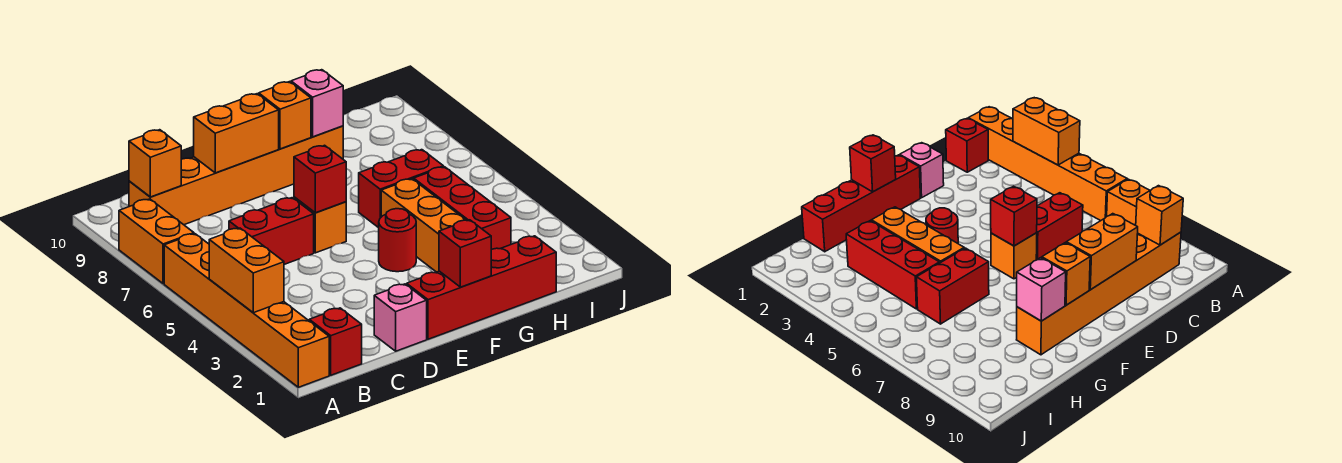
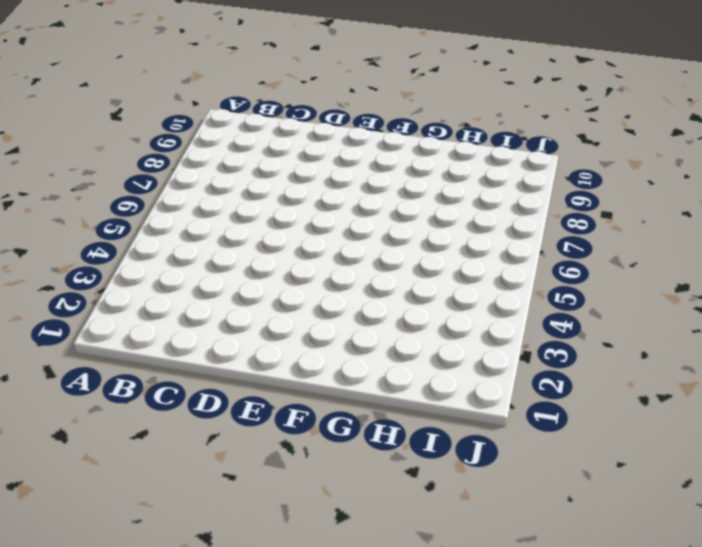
none -> orange brick A1:A6 level 1
none -> orange brick A7:A8 level 1
none -> red brick B1 level 1

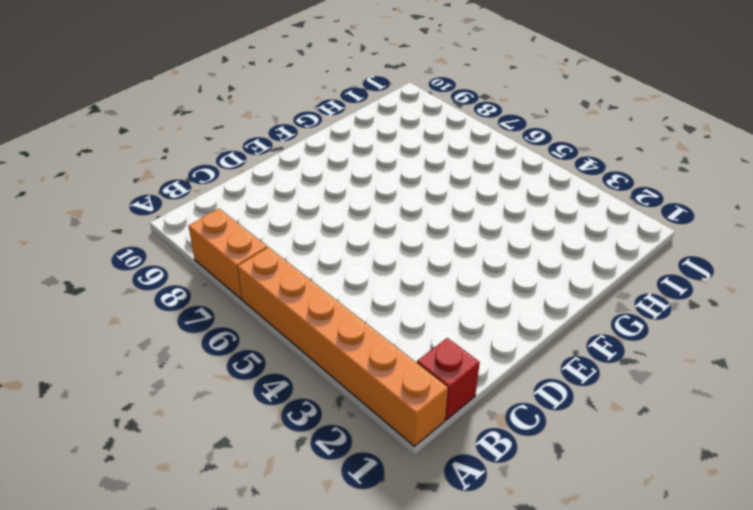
none -> orange brick B9:G9 level 1
none -> red brick C6:D6 level 1
none -> pink brick D1 level 1

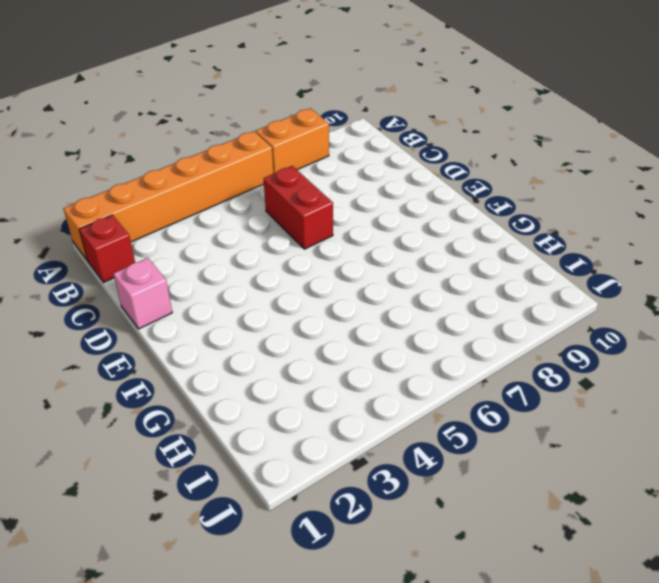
none -> orange brick B9:G9 level 1
none -> red brick E1:H1 level 1
none -> orange brick E6 level 1

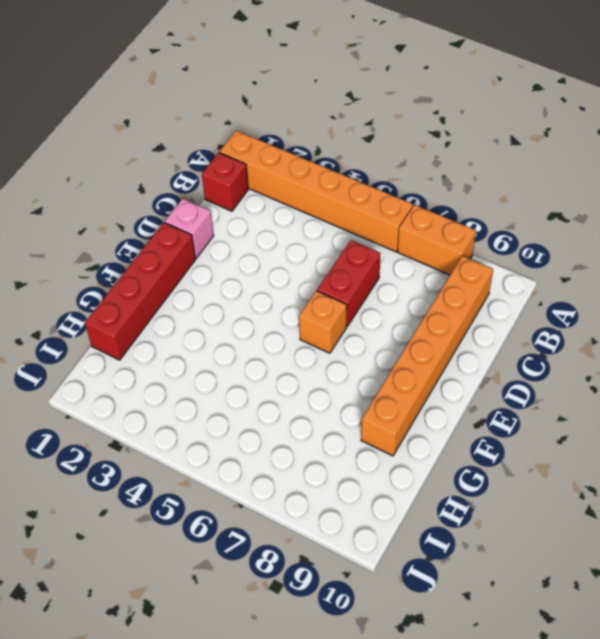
none -> red round brick F4 level 1
none -> orange brick G3:G5 level 1
none -> red brick G6:H6 level 1

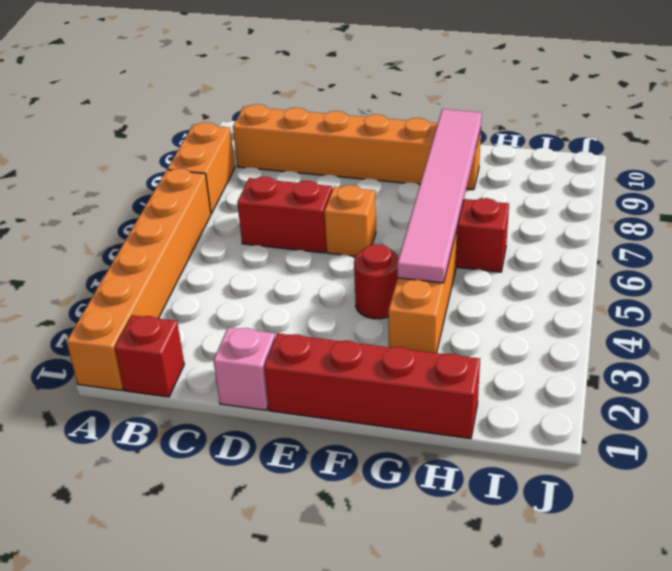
pink tile G4:G9 level 2 -> pink brick G9 level 2
none -> red brick H3:H5 level 1
none -> orange brick A3:A4 level 2
none -> orange brick B9 level 2

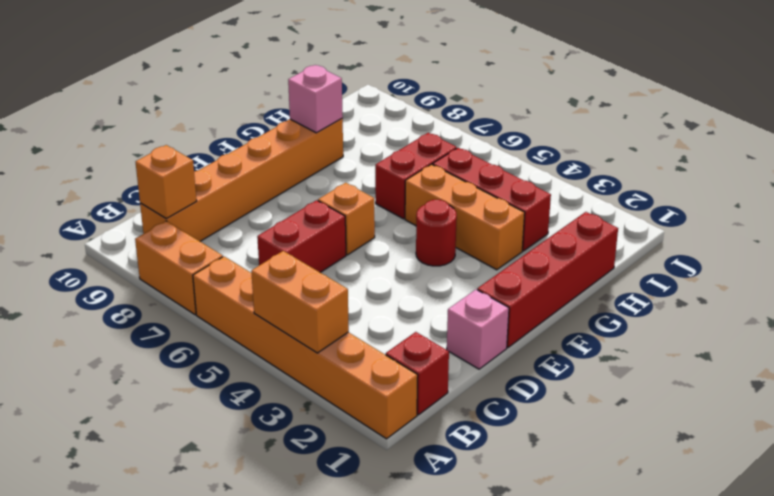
none -> orange brick D9:E9 level 2
none -> red brick E6 level 2
none -> red brick F1 level 2

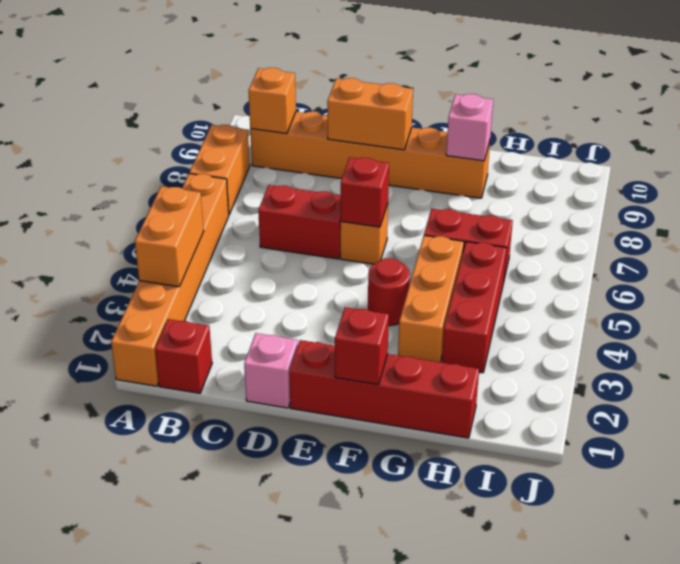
none -> orange brick F9 level 2

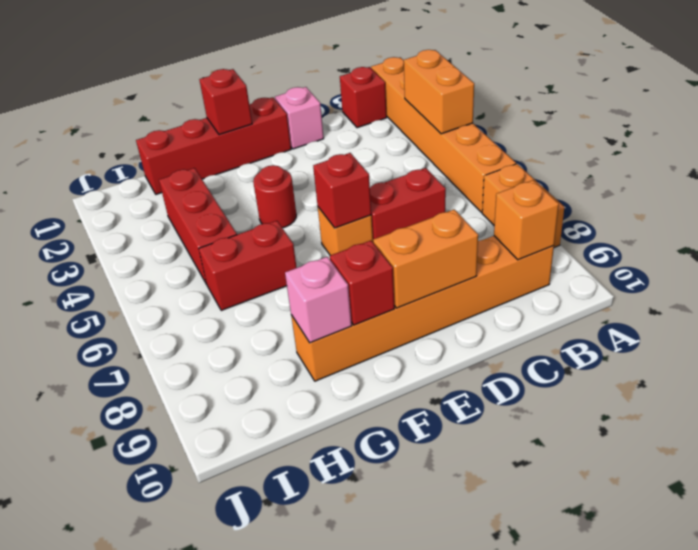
red brick F9 level 2 -> orange brick F9 level 2
none -> orange brick G3:G5 level 1

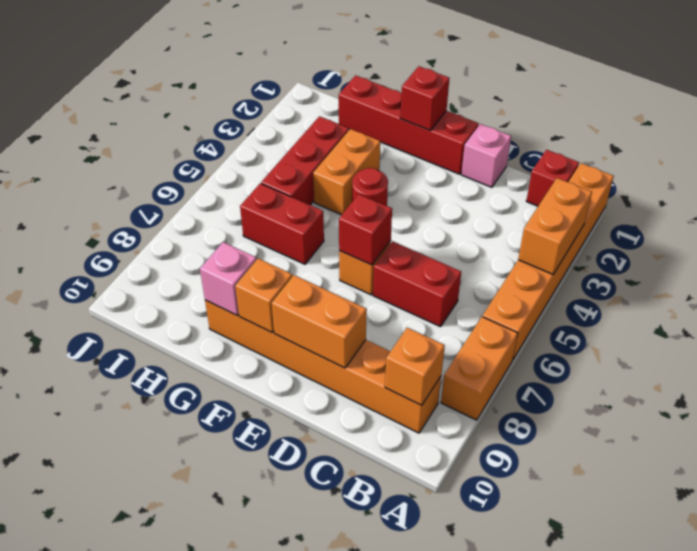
orange brick G3:G4 level 1 -> orange brick G3:G5 level 1

